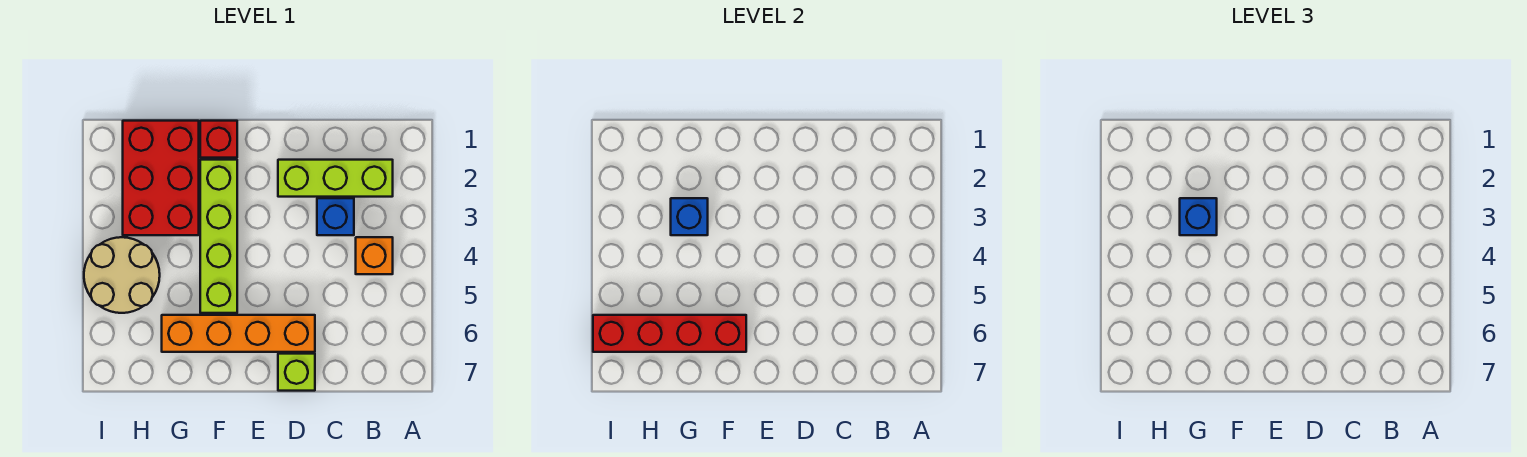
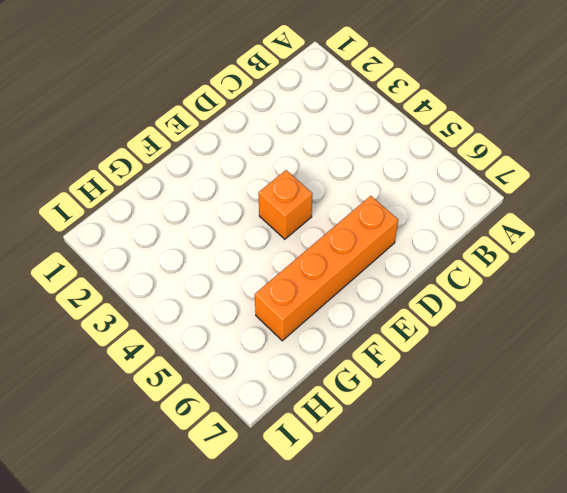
orange brick E4 level 1 -> orange brick B4 level 1
none -> lime brick B2:D2 level 1
none -> blue brick C3 level 1
none -> lime brick D7 level 1

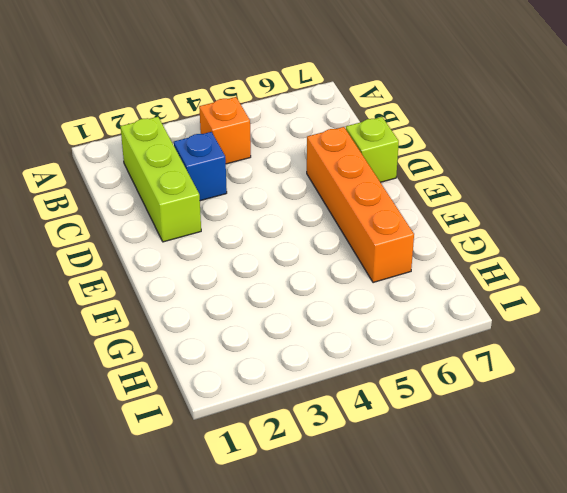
none -> red brick F1 level 1
none -> lime brick F2:F5 level 1
none -> red brick G1:H3 level 1

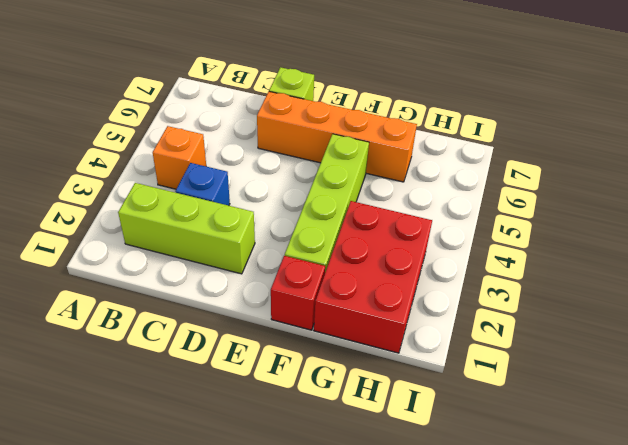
none -> tan round brick H4:I5 level 1
none -> red brick F6:I6 level 2
none -> blue brick G3 level 2

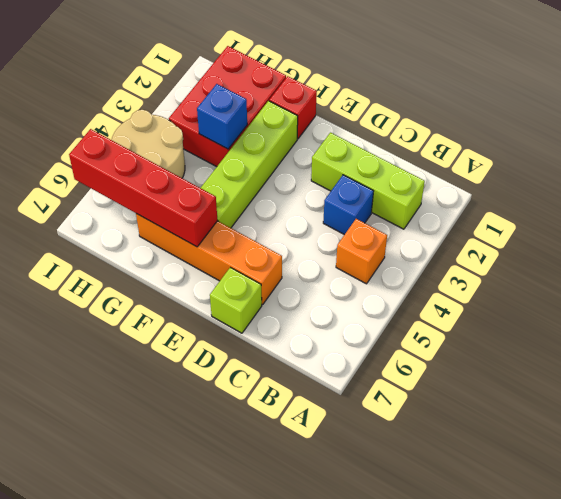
none -> blue brick G3 level 3

